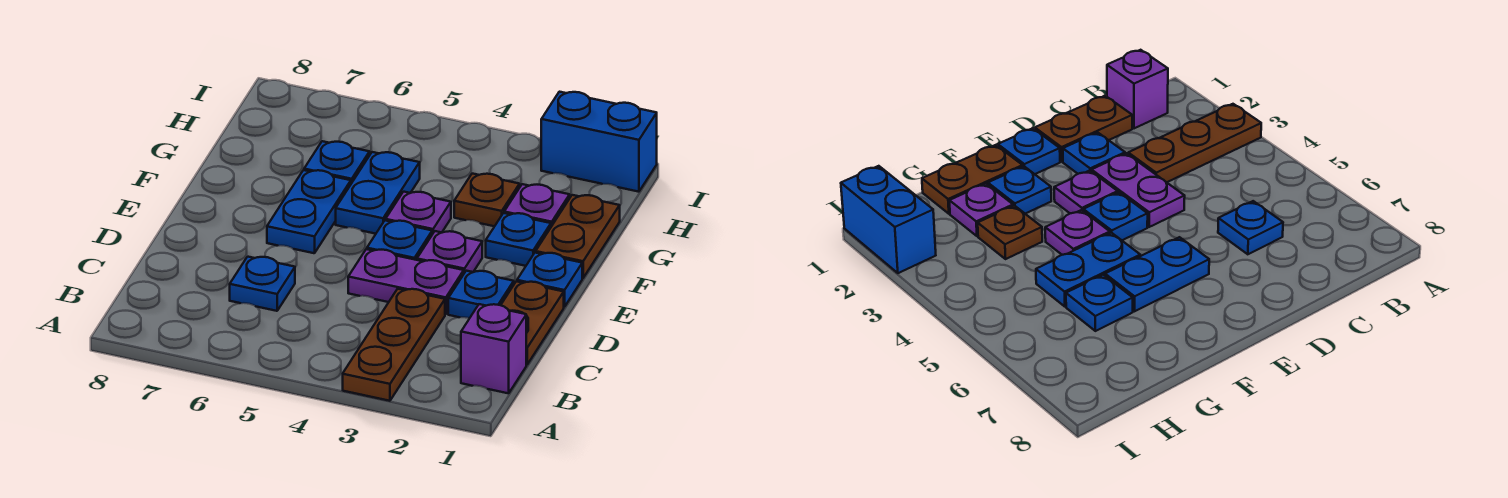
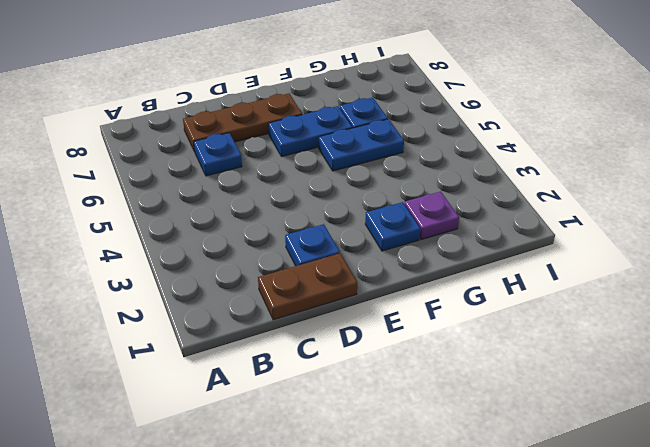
brown plate C7:E7 level 1 -> brown plate A3:C3 level 1
none -> purple brick B1 level 1
none -> purple plate D3:D4 level 1
none -> blue plate E1 level 1

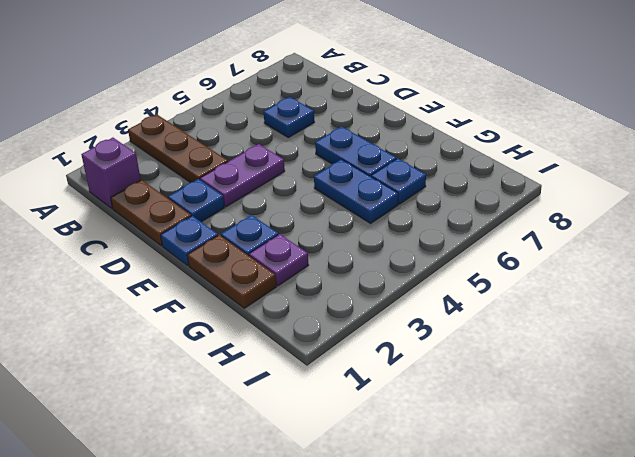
none -> purple plate E3 level 1
none -> blue plate E4 level 1
none -> purple plate F4 level 1

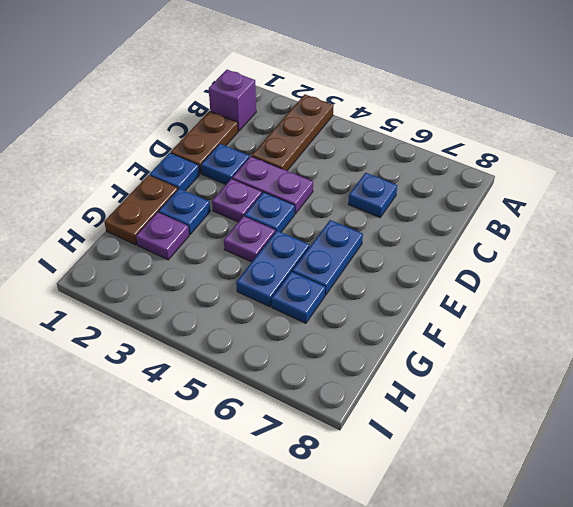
none -> brown plate G3 level 1
none -> blue brick I1:I2 level 1

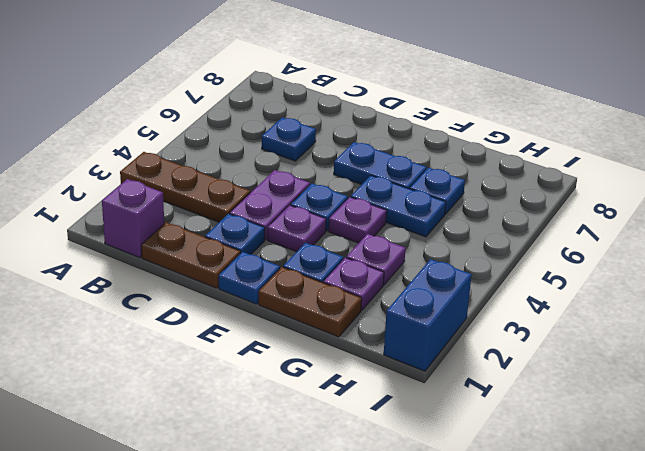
purple plate G3 level 1 -> brown plate G3 level 1

